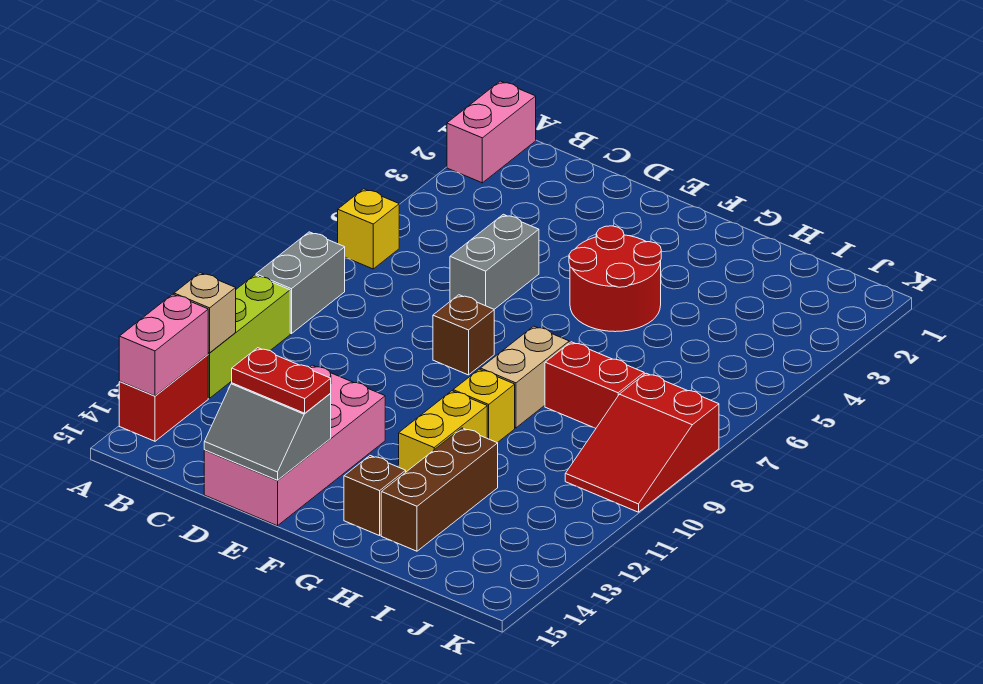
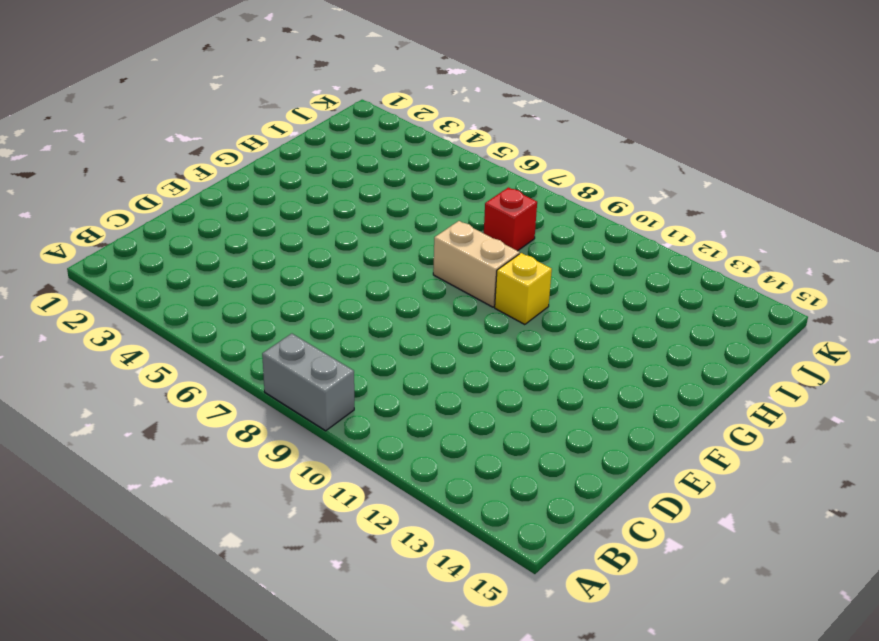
red brick I8 level 1 -> red brick H8:I8 level 1
none -> pink brick A1:A2 level 1
none -> yellow brick A6 level 1
none -> lime brick A10:A12 level 1

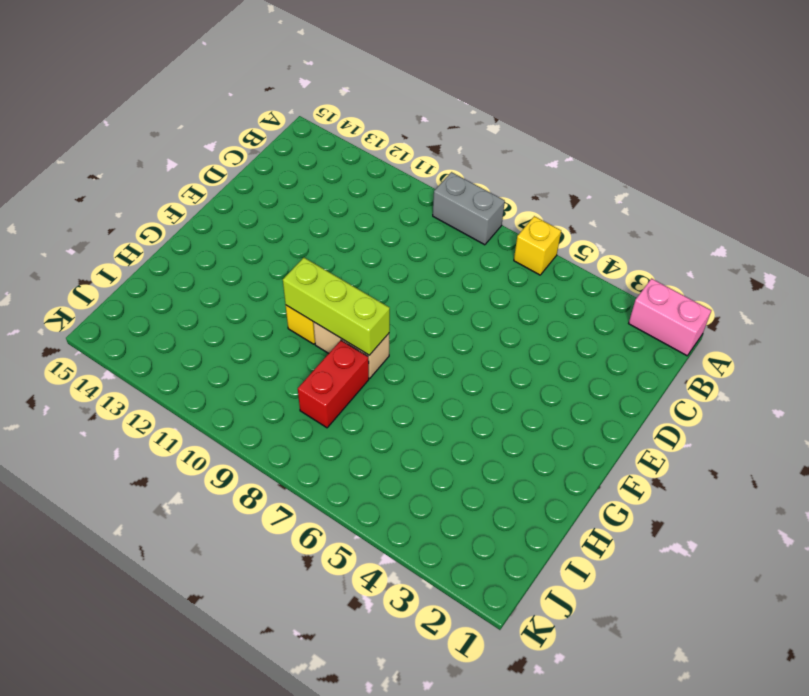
lime brick G8:G10 level 2 -> lime brick A10:A12 level 1
none -> red brick A13:A14 level 1
none -> grey brick D5:D6 level 1
none -> pink brick D12:E15 level 1

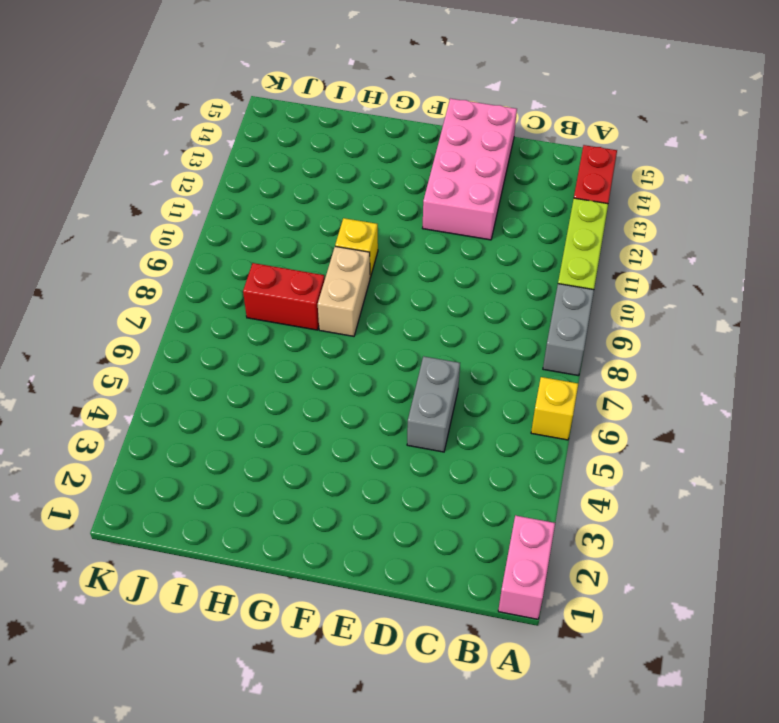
none -> brown brick E8 level 1
none -> red round brick F4:G5 level 1
none -> yellow brick G11:G12 level 1

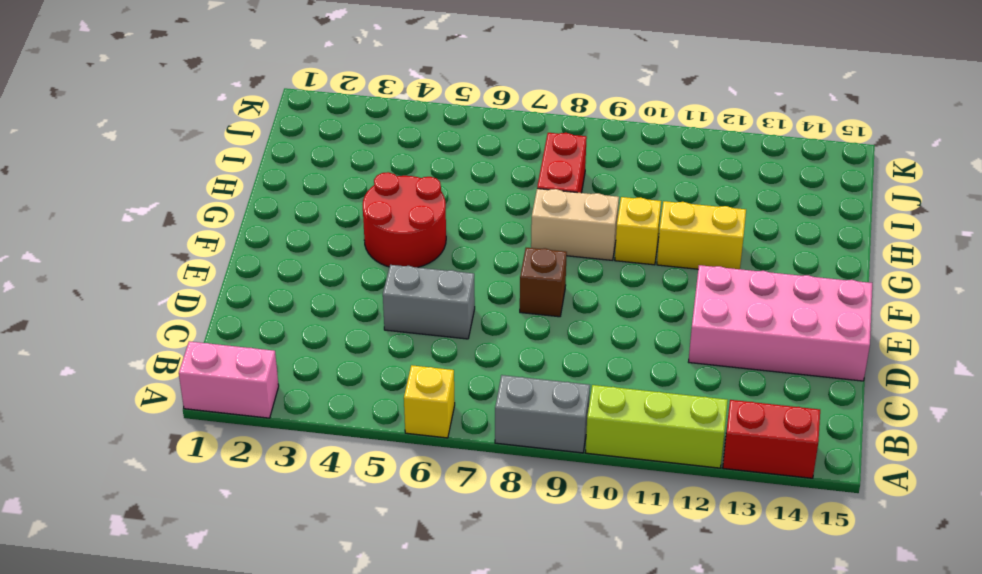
none -> brown brick G14 level 1
none -> brown brick H12:H14 level 1
none -> red slope J8:K10 level 1 top 8

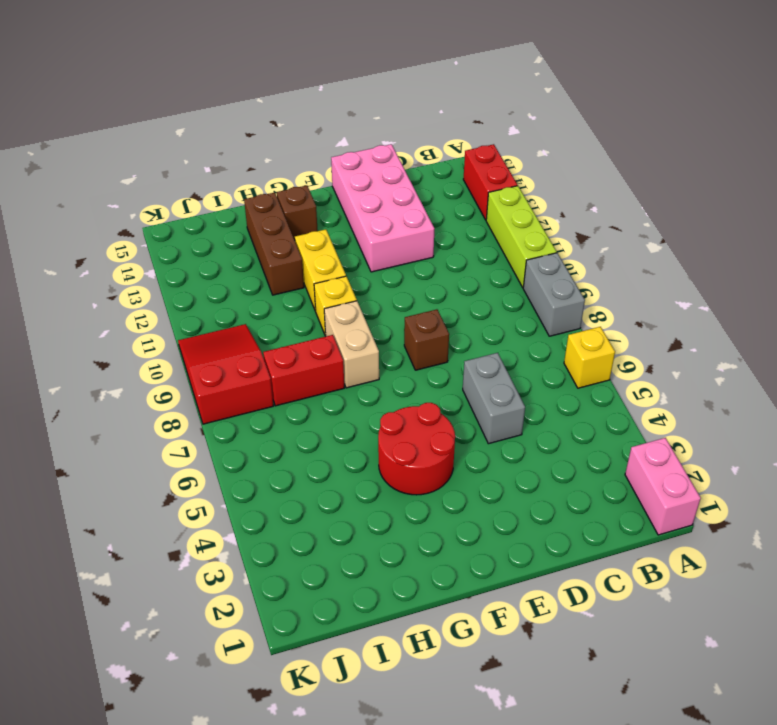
none -> tan brick A12 level 2
none -> pink brick A13:A14 level 2
none -> grey slope D14:E15 level 2 top 14

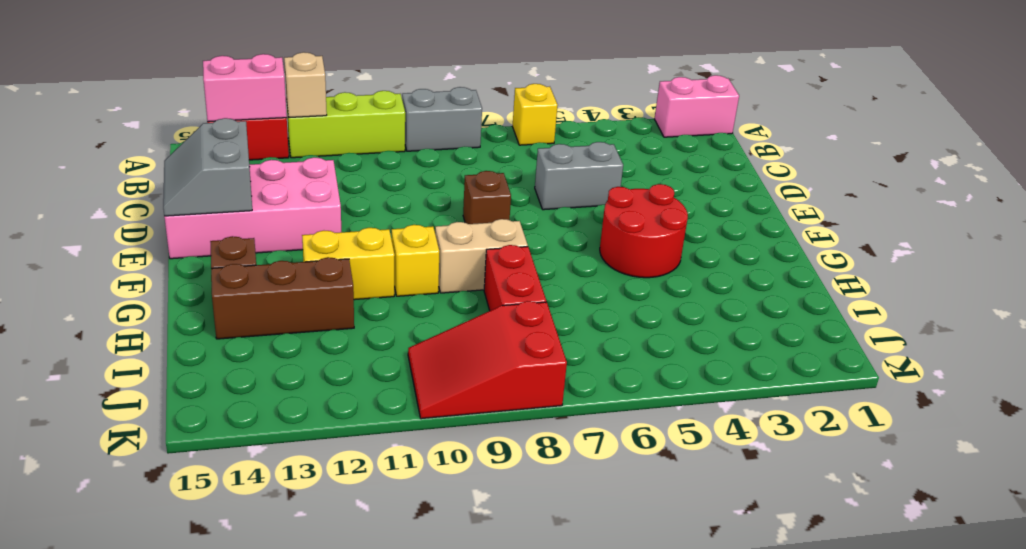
none -> red plate D14:E14 level 3

